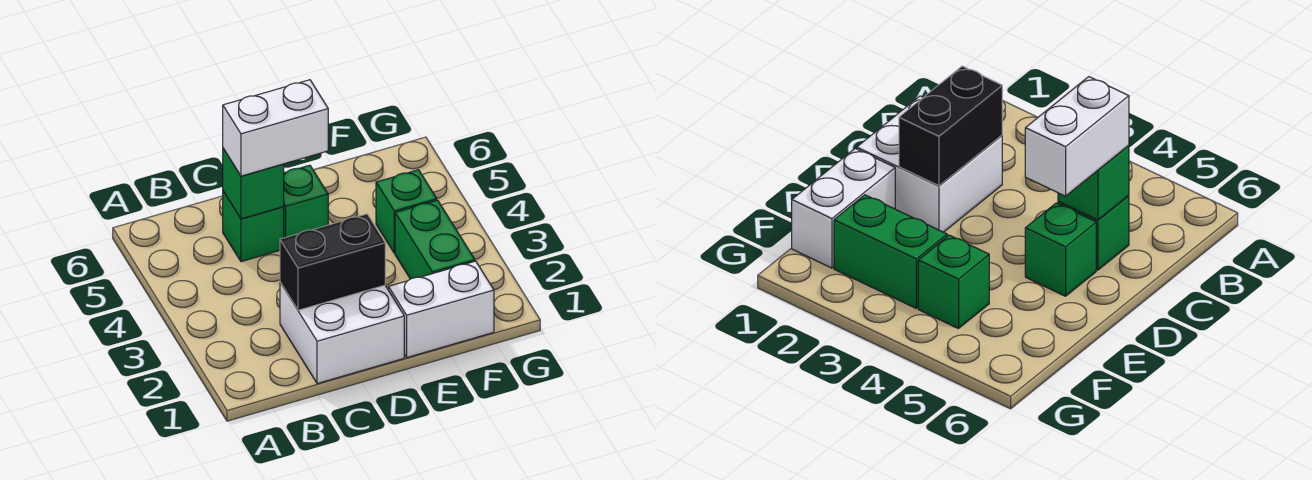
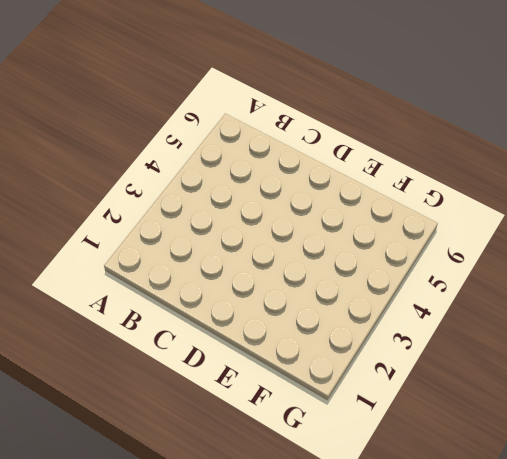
none -> white brick C1:D2 level 1
none -> green brick C5 level 1

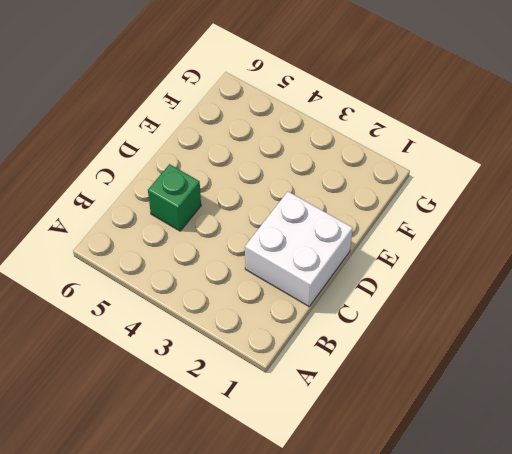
none -> green brick D5 level 1
none -> white brick E1:F1 level 1

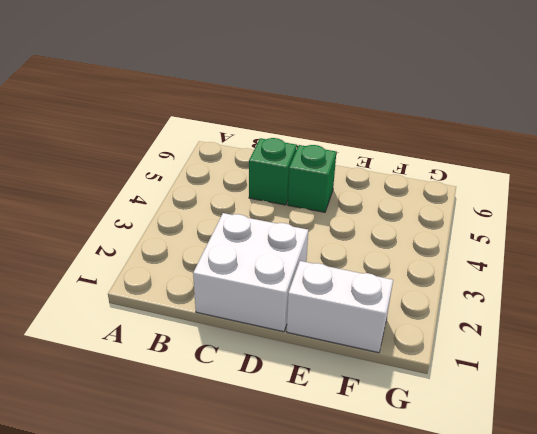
none -> green brick F2:F3 level 1
none -> green brick F4 level 1

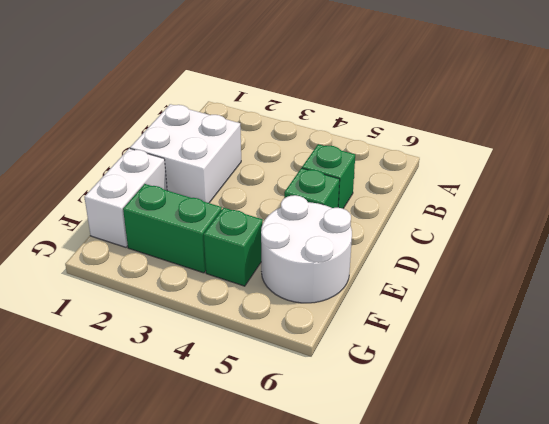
white round brick E5:F6 level 1 -> none
none -> black brick C2:D2 level 2
none -> green brick C5 level 2

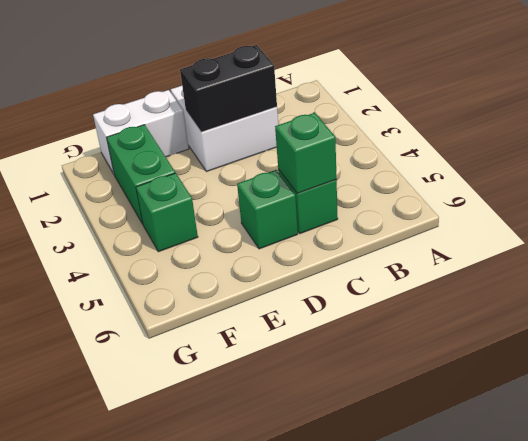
none -> white brick C5:D5 level 3

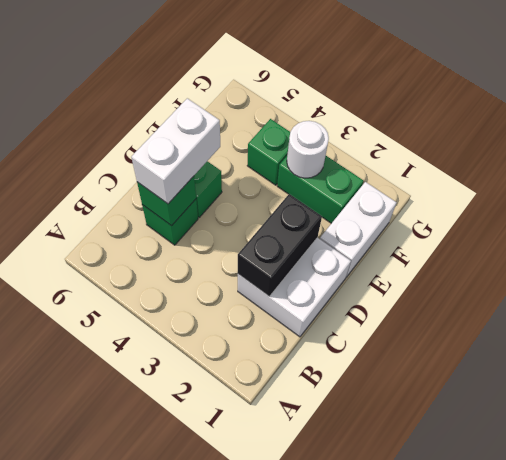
white round brick F3 level 2 -> none

